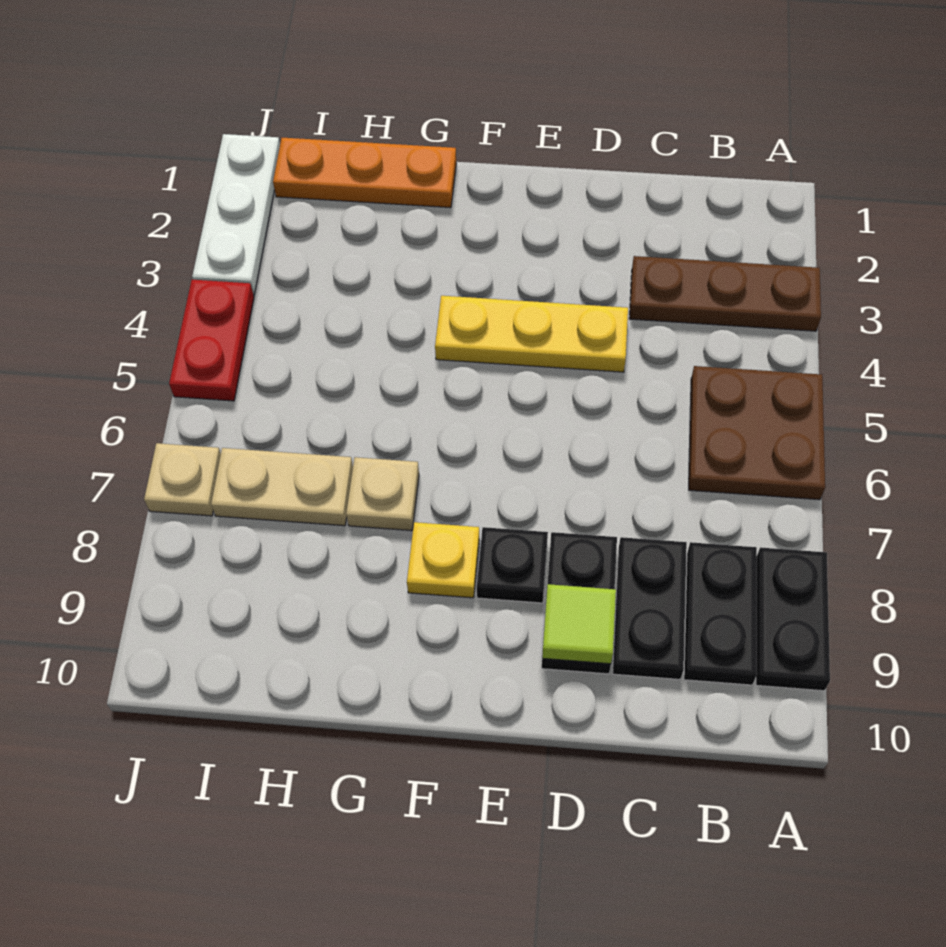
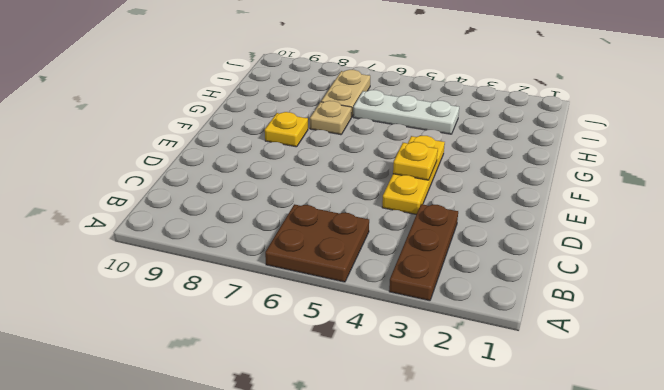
yellow plate E4 level 2 -> none
white plate H4:H6 level 1 -> white plate J1:J3 level 1
none -> black plate A8:A9 level 1
none -> black plate B8:B9 level 1
none -> black plate C8:C9 level 1

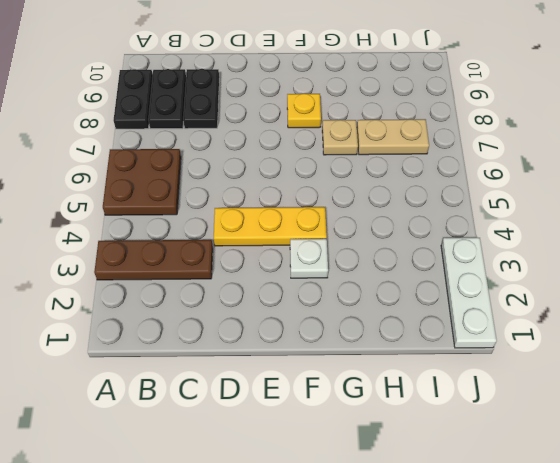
white plate F3 level 1 -> none
none -> black plate D8:D9 level 1
none -> black plate E8 level 1
none -> orange plate G1:I1 level 1

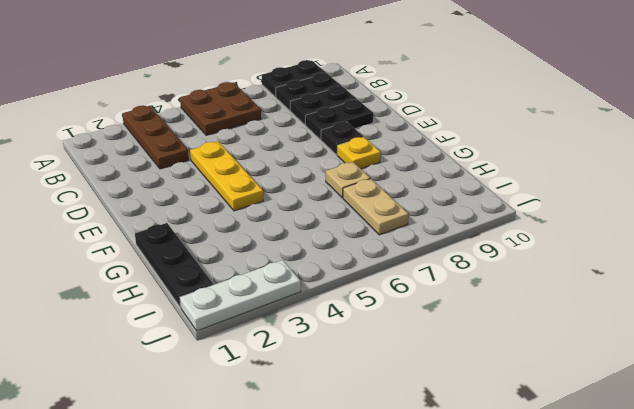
black plate G1:I1 level 1 -> orange plate G1:I1 level 1
none -> red plate J4:J5 level 1
none -> tan plate J7 level 1
none -> lime tile D9 level 2

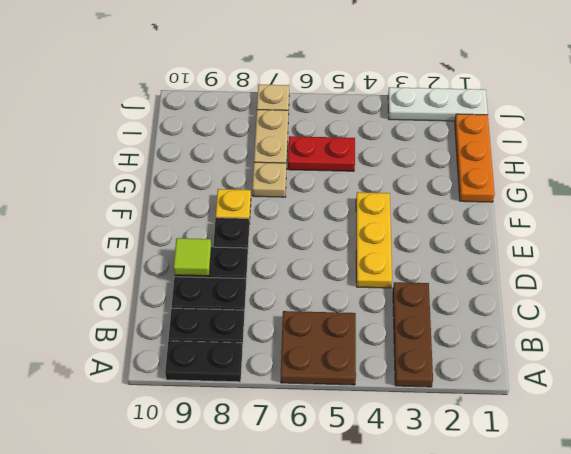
red plate H5:H6 level 1 -> red plate J4:J5 level 1

